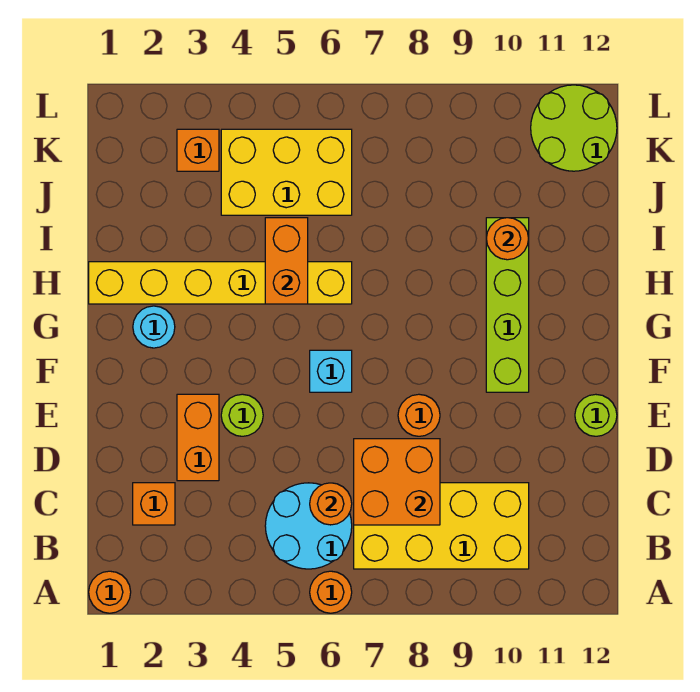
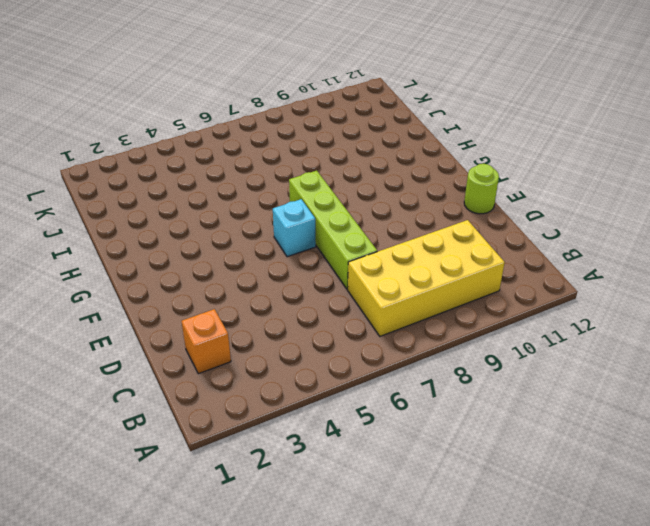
lime brick D7:G7 level 1 -> lime brick F10:I10 level 1
none -> orange round brick A1 level 1
none -> orange round brick A6 level 1
none -> cyan round brick B5:C6 level 1

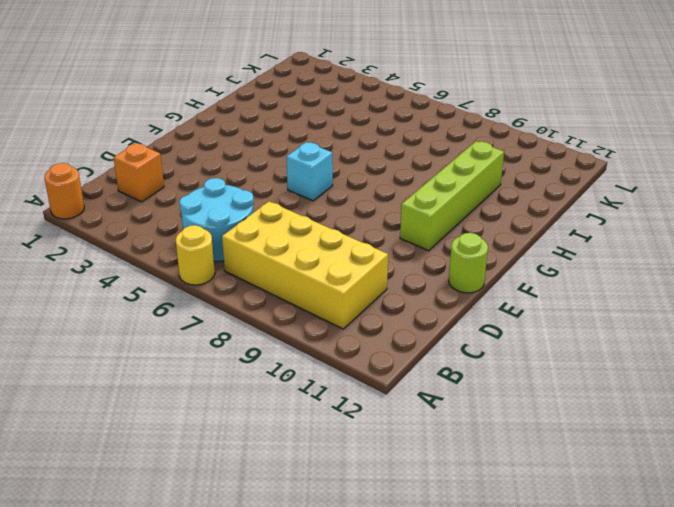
yellow round brick A6 level 1 -> orange round brick A6 level 1
none -> orange brick D3:E3 level 1
none -> lime round brick E4 level 1
none -> orange round brick E8 level 1

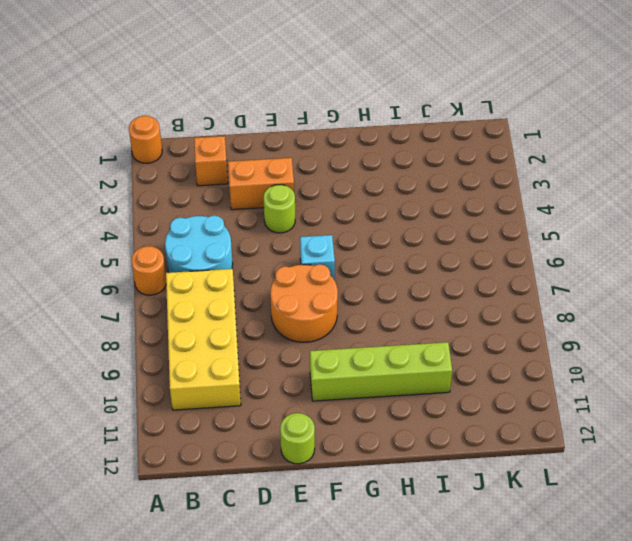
orange round brick E7:F8 level 1 -> orange round brick E8 level 1
none -> cyan round brick G2 level 1
none -> yellow brick H1:H6 level 1
none -> yellow brick J4:K6 level 1

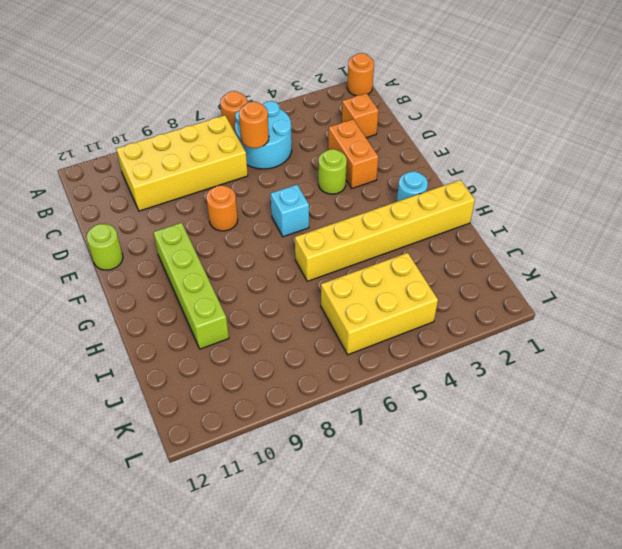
none -> orange brick K3 level 1
none -> lime round brick K11:L12 level 1
none -> orange brick C7:D8 level 2

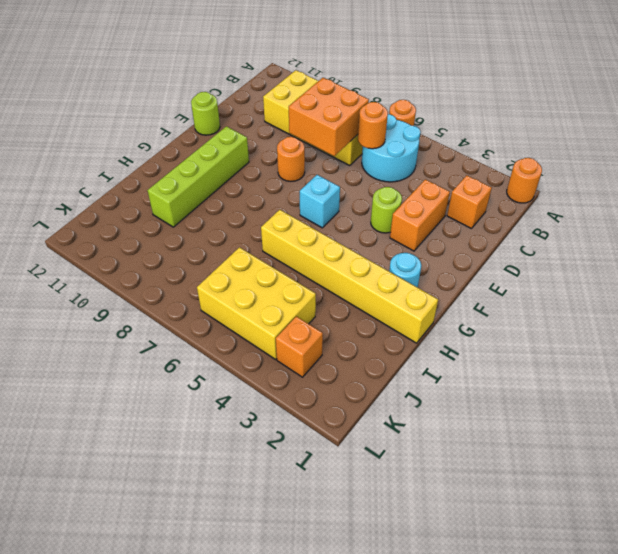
none -> lime round brick K11:L12 level 1
none -> orange brick H5:I5 level 2
none -> orange round brick I10 level 2

